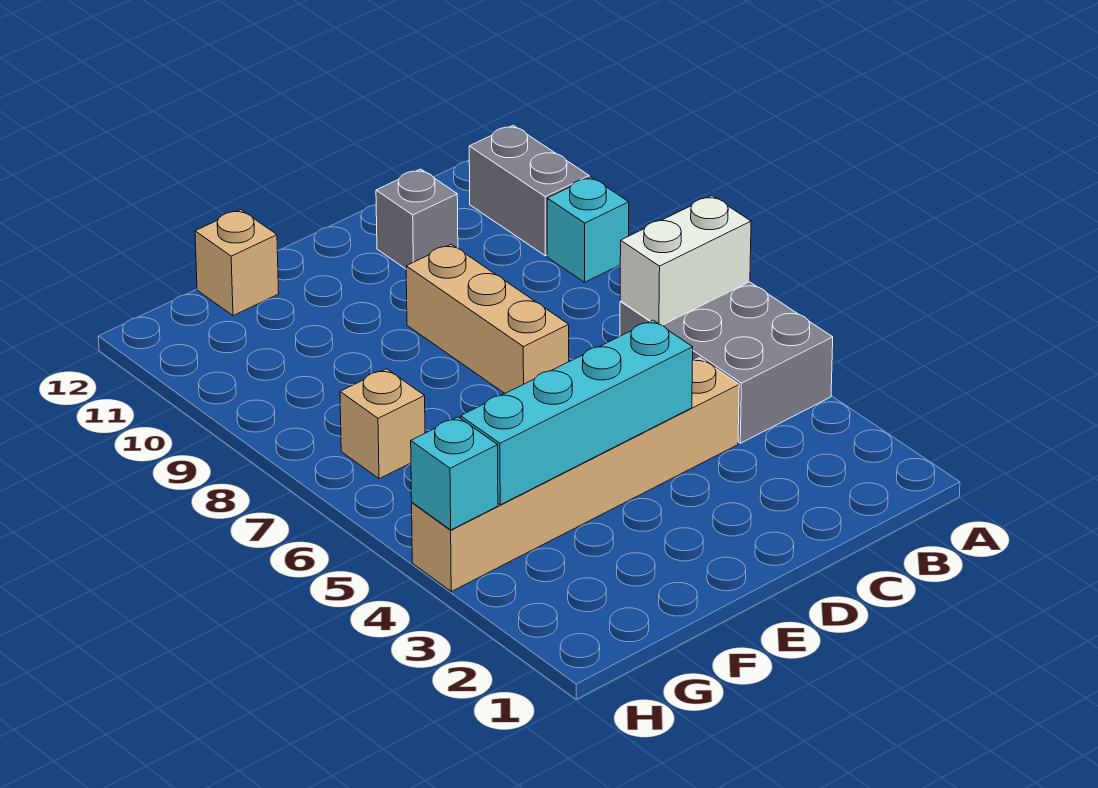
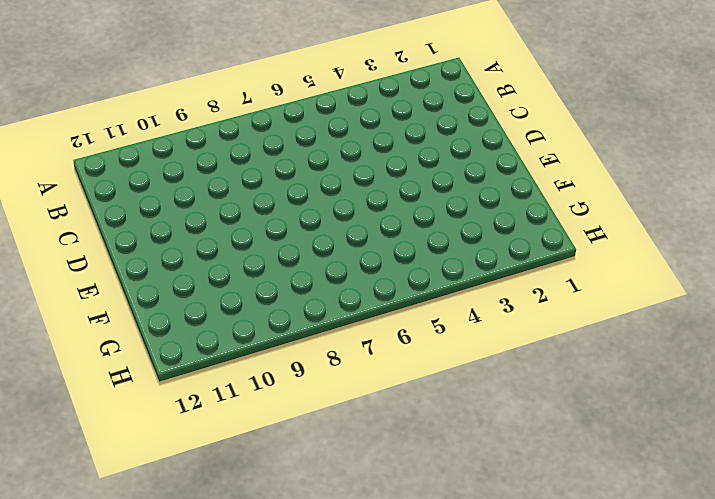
none -> grey brick A4:B6 level 1
none -> cyan brick A9 level 1

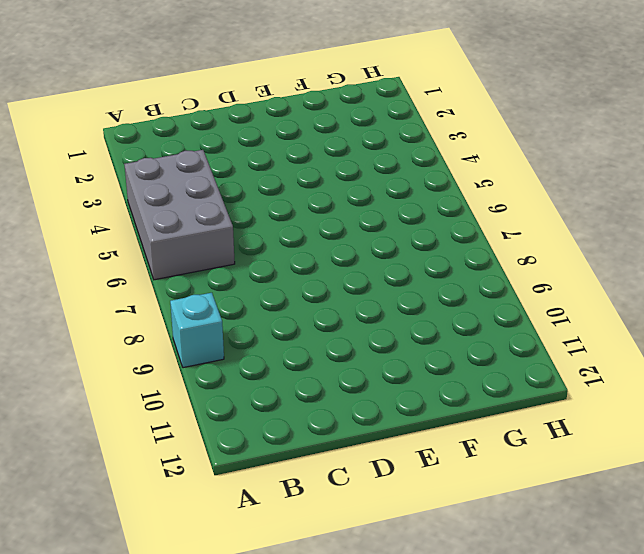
none -> grey brick A10:A11 level 1
none -> tan brick C4:H4 level 1

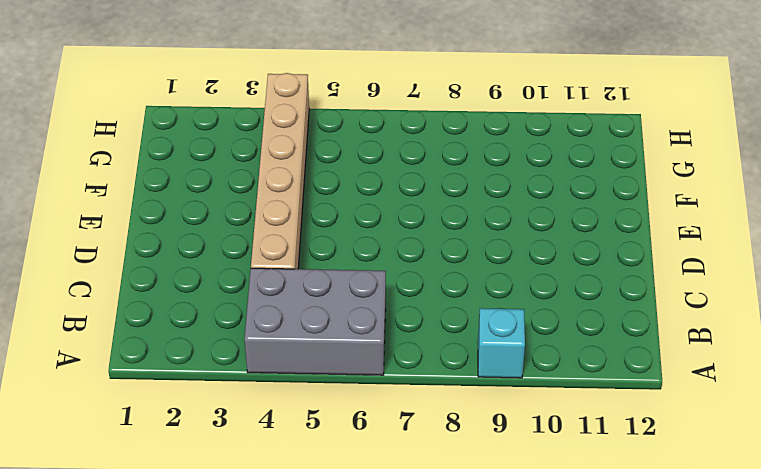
none -> grey brick A10:A11 level 1
none -> grey brick C11 level 1

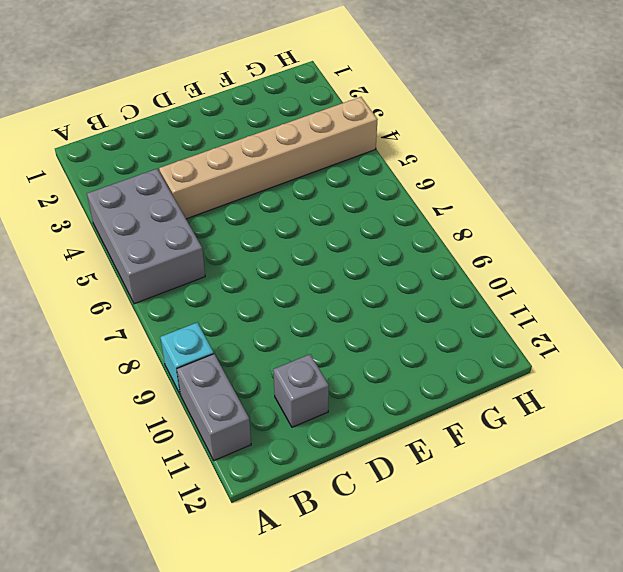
none -> tan brick D7:D9 level 1
none -> tan brick F12 level 1

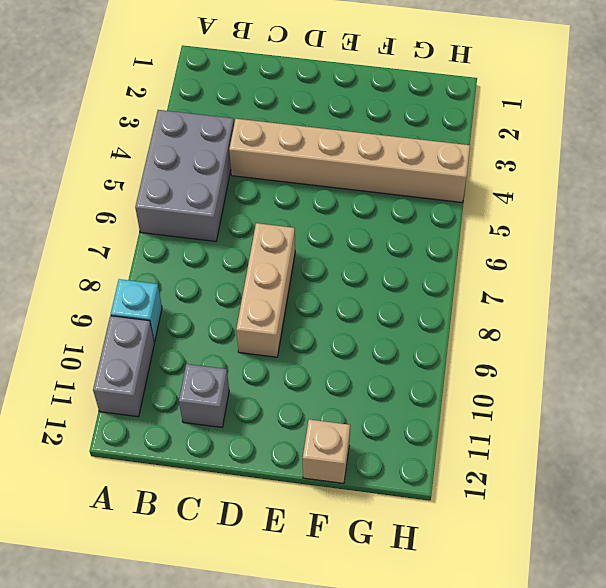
none -> tan brick G7 level 1
none -> white brick A6:B6 level 2

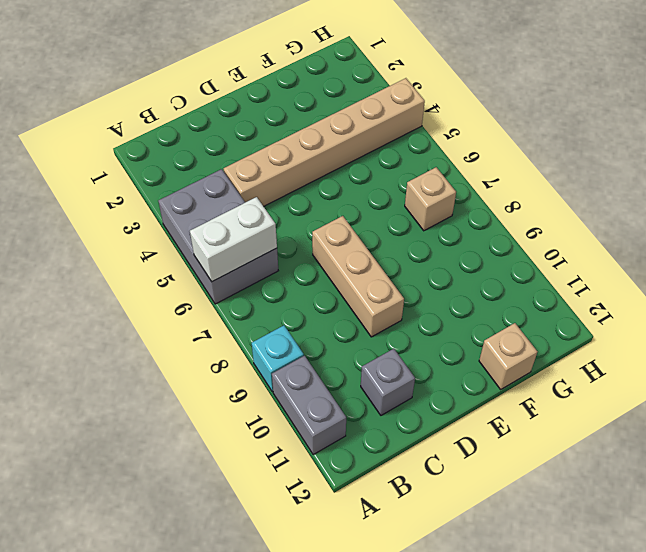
none -> cyan brick D4:G4 level 2
none -> cyan brick H4 level 2

